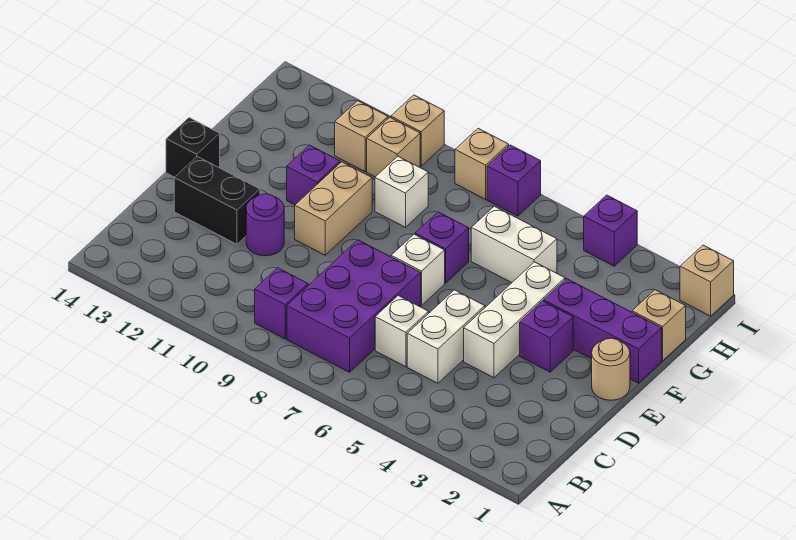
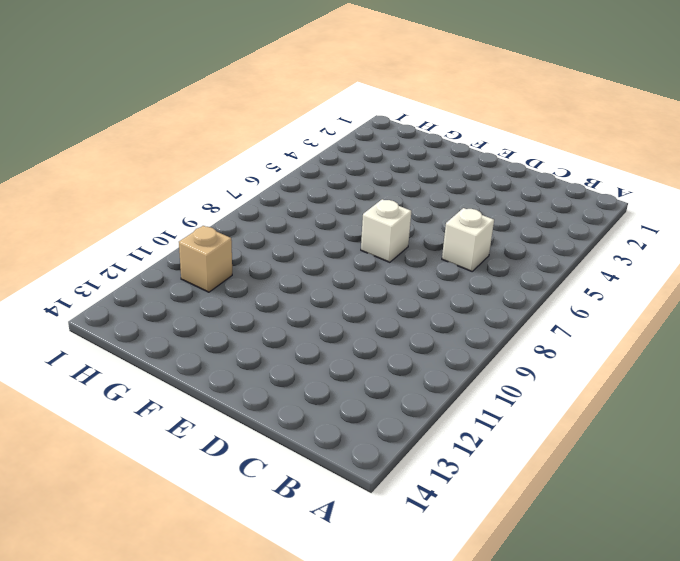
none -> purple brick B7:D8 level 1
none -> purple brick B9 level 1
none -> white brick C5:D5 level 1

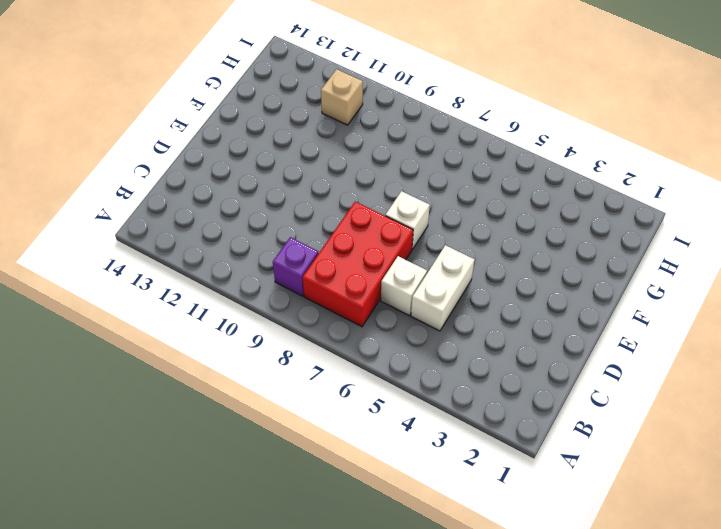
red brick B7:D8 level 1 -> purple brick B7:D8 level 1
none -> white brick D4:F4 level 1
none -> purple round brick D11 level 1
none -> black brick D12:D13 level 1

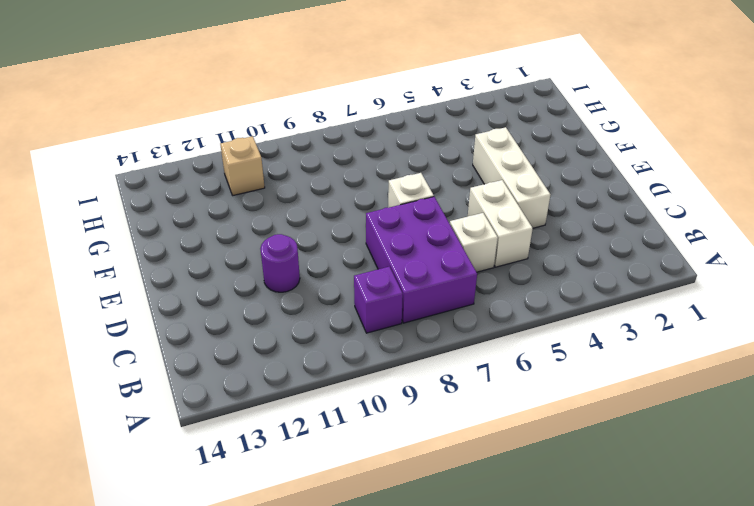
none -> black brick D12:D13 level 1
none -> tan round brick E1 level 1
none -> purple brick E3 level 1

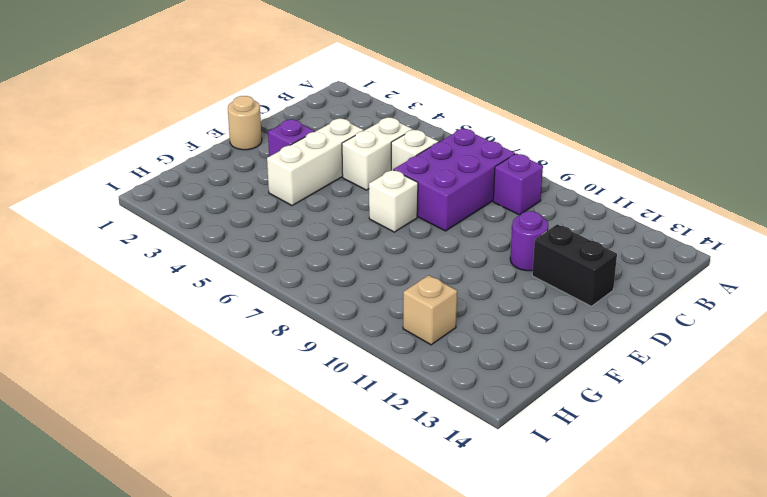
none -> tan brick E10:F10 level 1
none -> black brick E14 level 1
none -> purple brick F1:F3 level 1

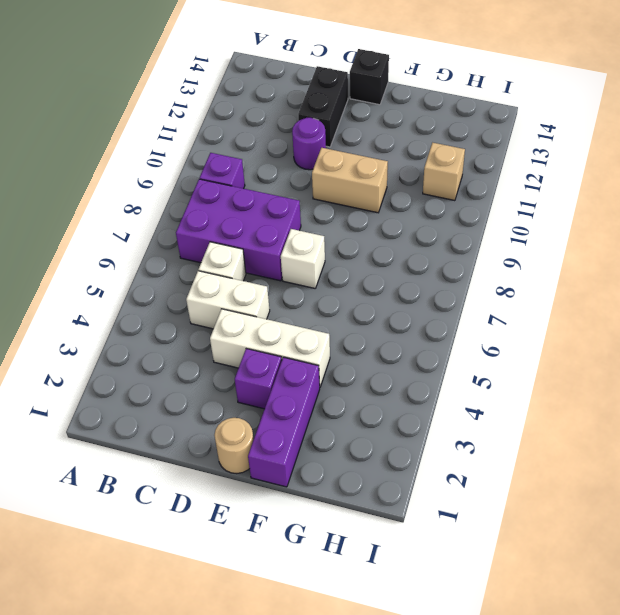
none -> purple brick F7 level 1
none -> purple brick F11 level 1
none -> tan brick G1 level 1

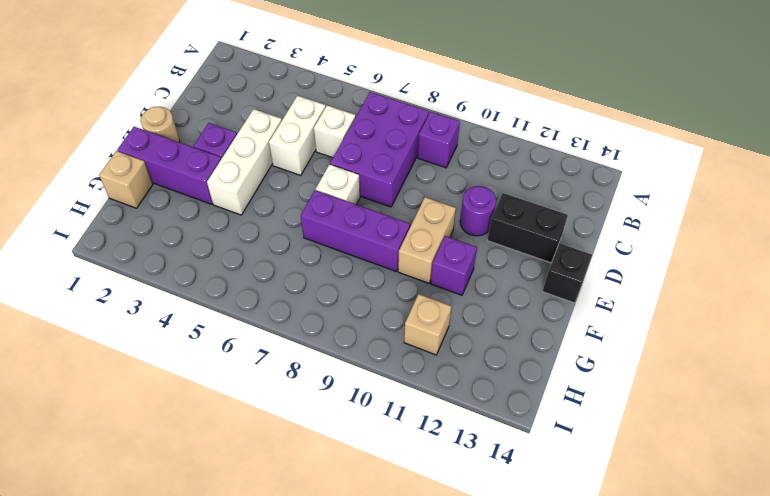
purple brick F7:F9 level 1 -> purple brick F7 level 1
none -> white brick G5:G6 level 1
none -> white brick G9 level 1
none -> tan brick H10 level 1

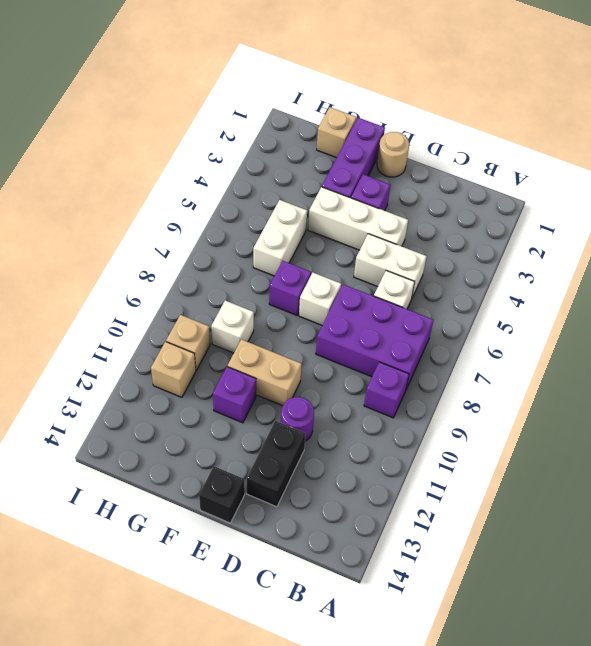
none -> tan brick I1 level 1
none -> purple brick I4 level 1
none -> purple brick I7 level 1

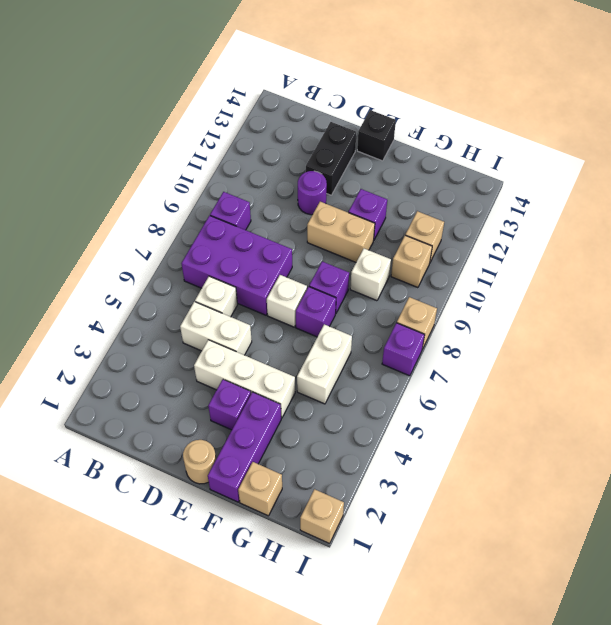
purple brick F8 level 1 -> purple brick I4 level 1
none -> tan brick I10 level 1

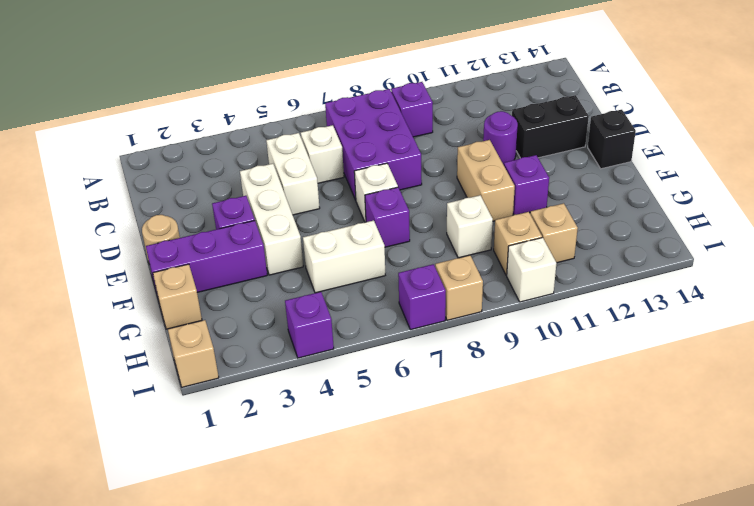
white brick I10 level 1 -> tan brick I10 level 1

